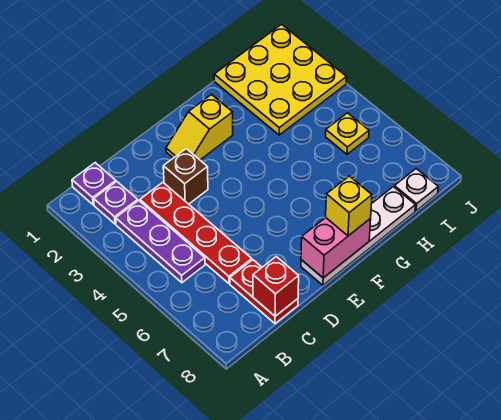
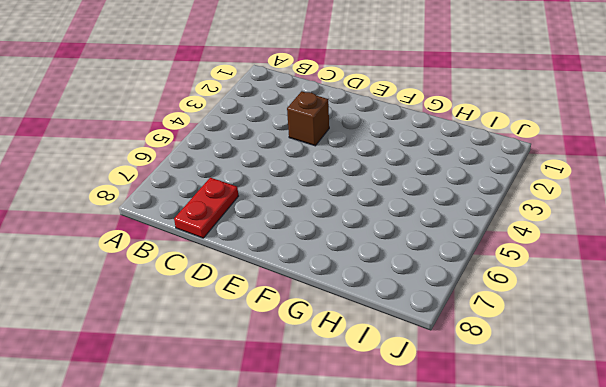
none -> purple plate B1 level 1
none -> purple plate B2 level 1
none -> purple plate B3:B5 level 1

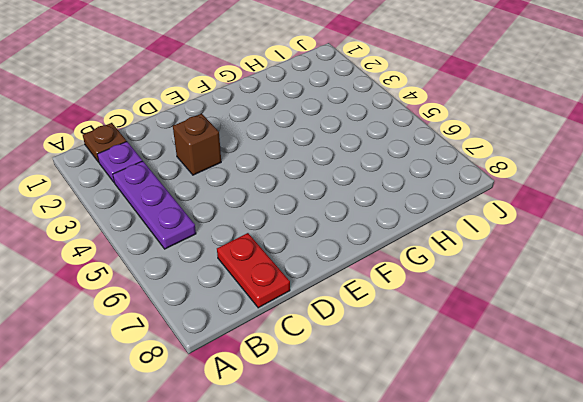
brown plate B1 level 1 -> purple plate B1 level 1
none -> red plate C3:C6 level 1
none -> yellow slope E2:F2 level 1 top F
none -> white plate E8:H8 level 1

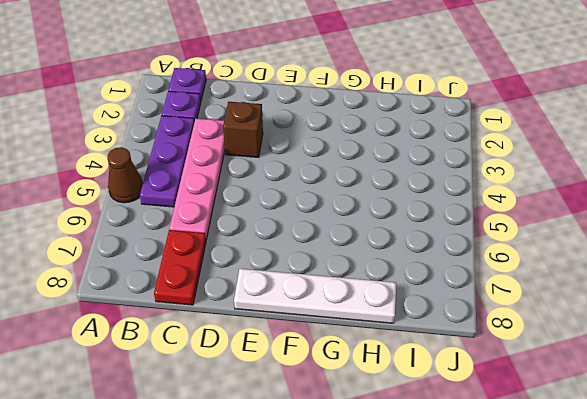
brown cone A5 level 1 -> none
pink plate C3:C6 level 1 -> red plate C3:C6 level 1
none -> yellow slope E2:F2 level 1 top F
none -> yellow plate H1:J3 level 1
none -> yellow plate I5 level 1

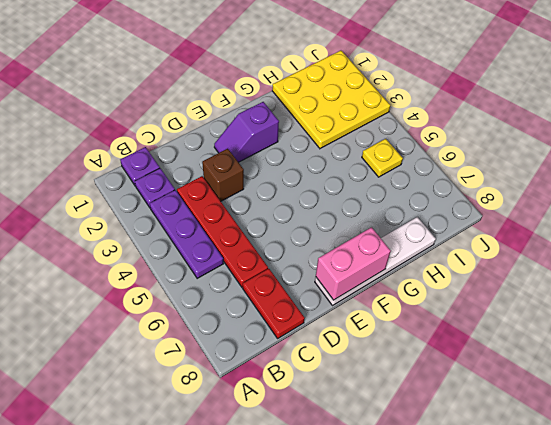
purple slope E2:F2 level 1 top F -> yellow slope E2:F2 level 1 top F
none -> white plate I8 level 1
none -> red brick C8 level 2
none -> yellow brick F8 level 3

